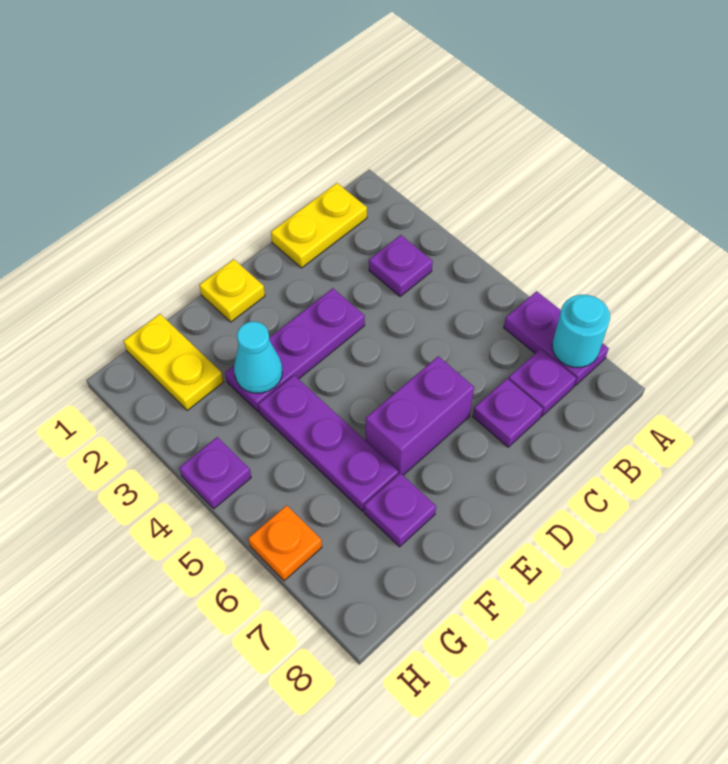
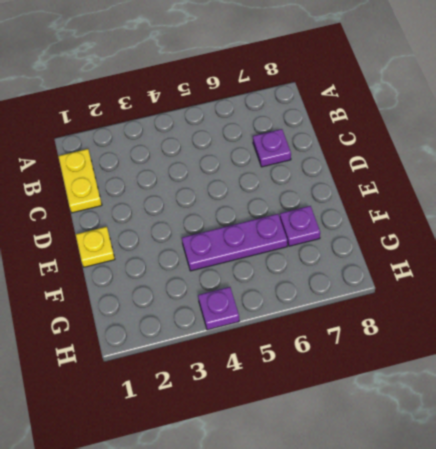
none -> purple plate A6:A7 level 1
none -> purple plate B3 level 1
none -> purple plate B7 level 1

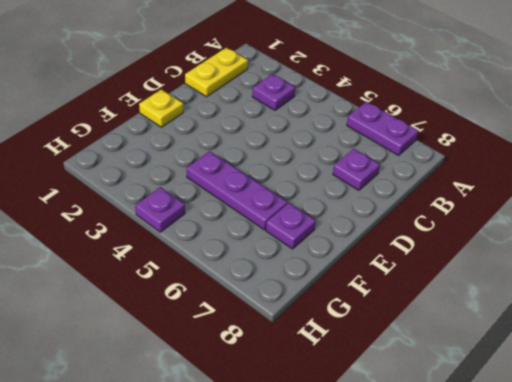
none -> purple plate B7 level 1
none -> purple plate D3:F3 level 1
none -> purple brick D6:E6 level 1

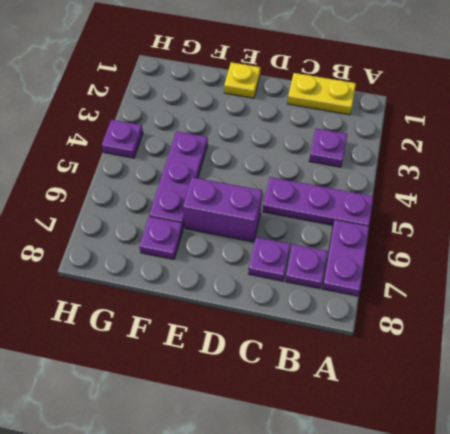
purple plate A5:C5 level 1 -> purple plate D3:F3 level 1
none -> yellow plate G1:G2 level 1
none -> orange plate H6 level 1
none -> cyan round brick A7 level 2

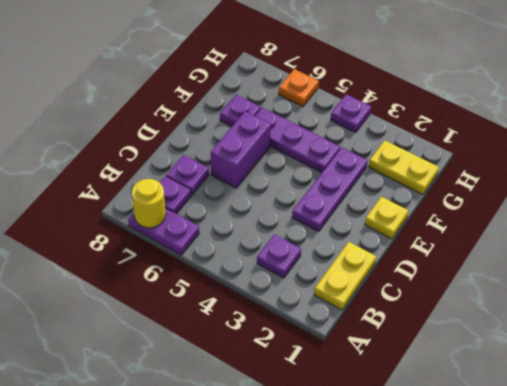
yellow round brick A7 level 2 -> cyan round brick A7 level 2
none -> cyan cone F3 level 2

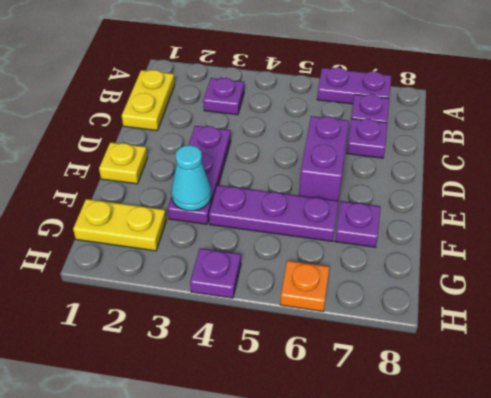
none -> cyan round brick A7 level 2

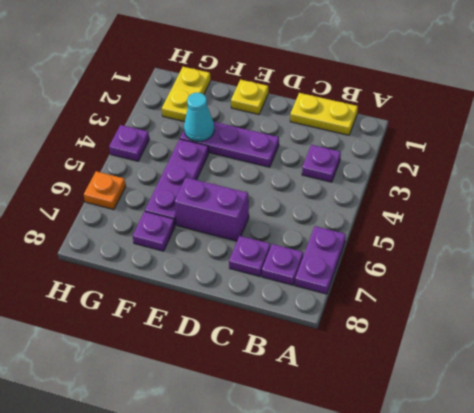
none -> cyan round brick A7 level 2

